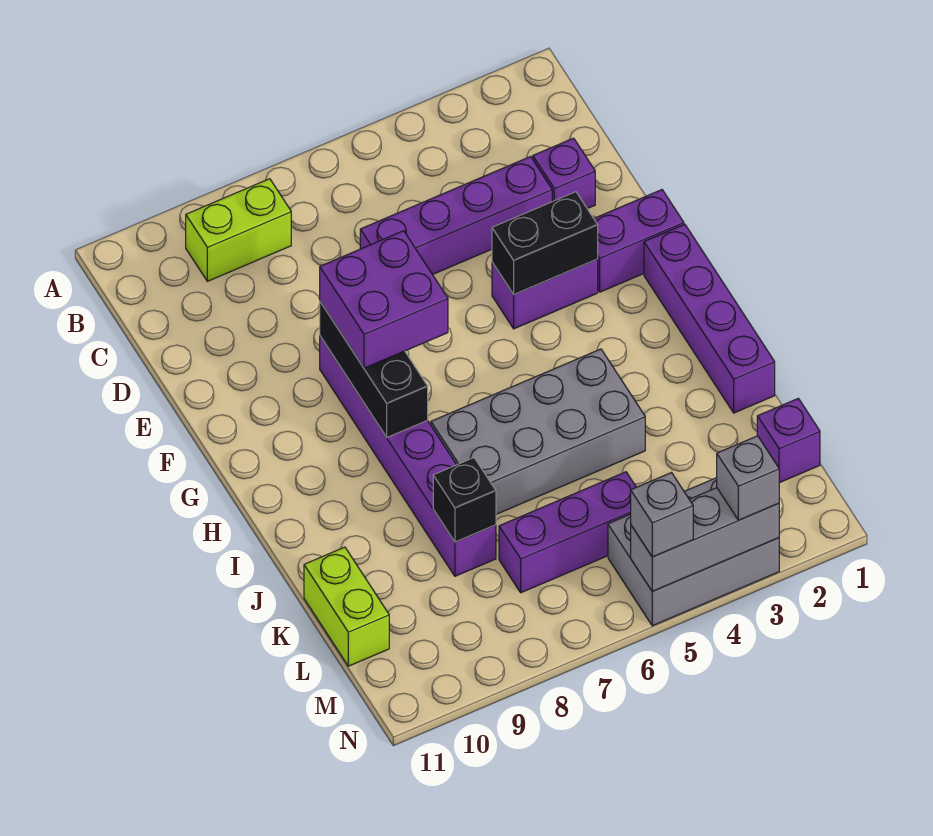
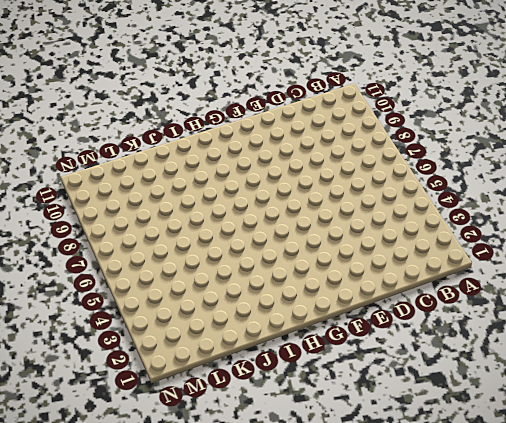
none -> lime brick B8:B9 level 1
none -> purple brick D2 level 1
none -> purple brick D3:D6 level 1

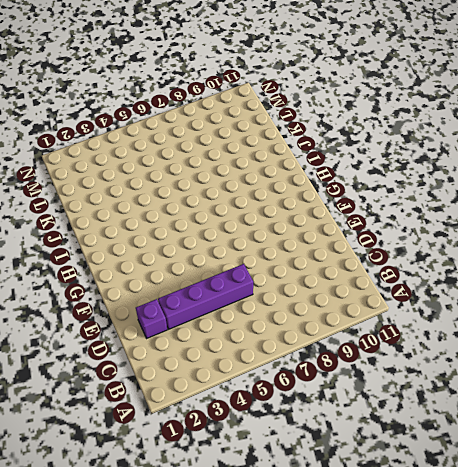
none -> lime brick B8:B9 level 1
none -> purple brick F1:F2 level 1
none -> purple brick F3:F4 level 1

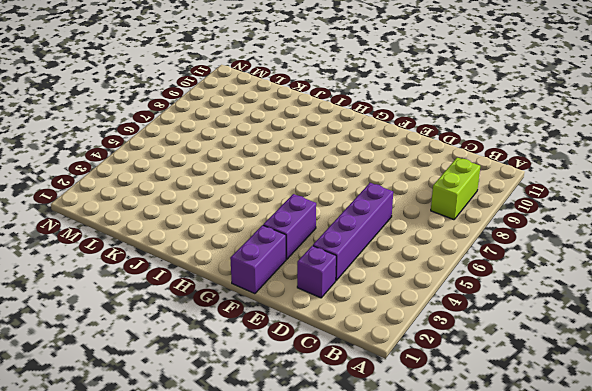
none -> purple brick F8:K8 level 1
none -> purple brick G1:J1 level 1
none -> grey brick I4:J7 level 1

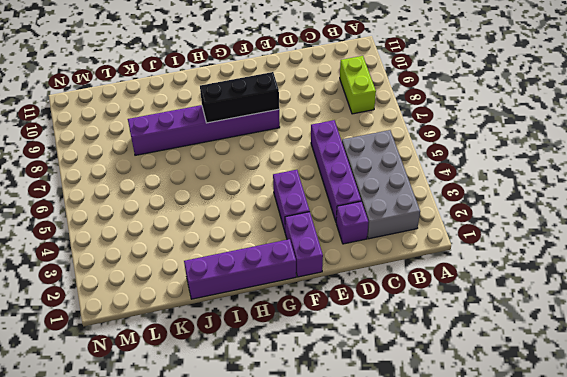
grey brick B2:C5 level 1 -> grey brick I4:J7 level 1
none -> lime brick K11:L11 level 1
none -> purple brick L1 level 1
none -> purple brick L5:L7 level 1

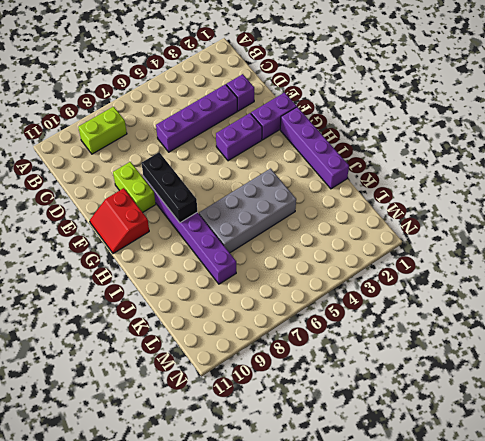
lime brick E9:F9 level 1 -> lime brick K11:L11 level 1
red slope F10:G11 level 1 top 10 -> none
none -> purple brick L1 level 1
none -> purple brick L5:L7 level 1
none -> grey brick M3:N5 level 1

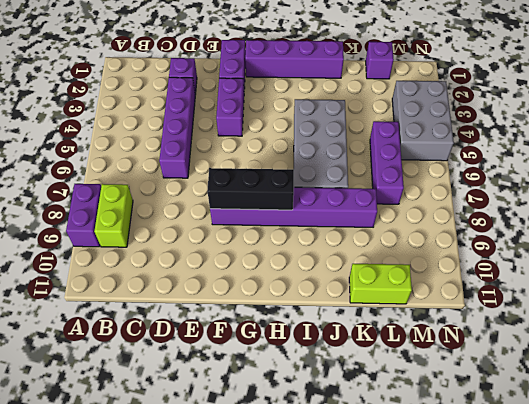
purple brick A8:A9 level 1 -> none
none -> black brick F3:F4 level 2
none -> black brick K8 level 2
none -> grey brick N3:N5 level 2

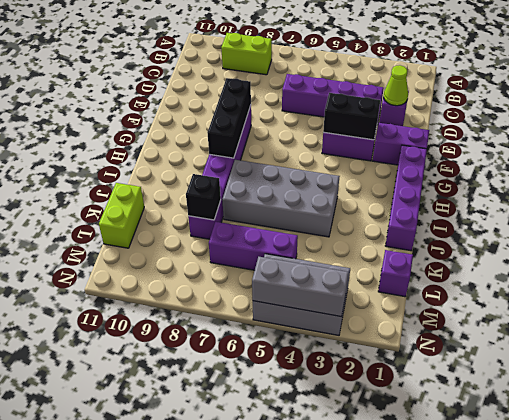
lime cone D2 level 2 -> none
none -> purple brick F7:G8 level 3
none -> grey brick N3 level 3
none -> grey brick N5 level 3

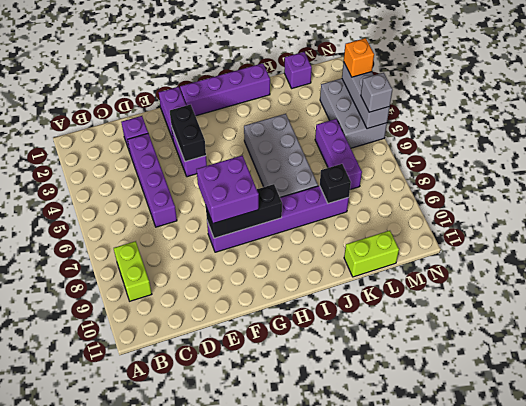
orange brick N3 level 3 -> grey brick N3 level 3

